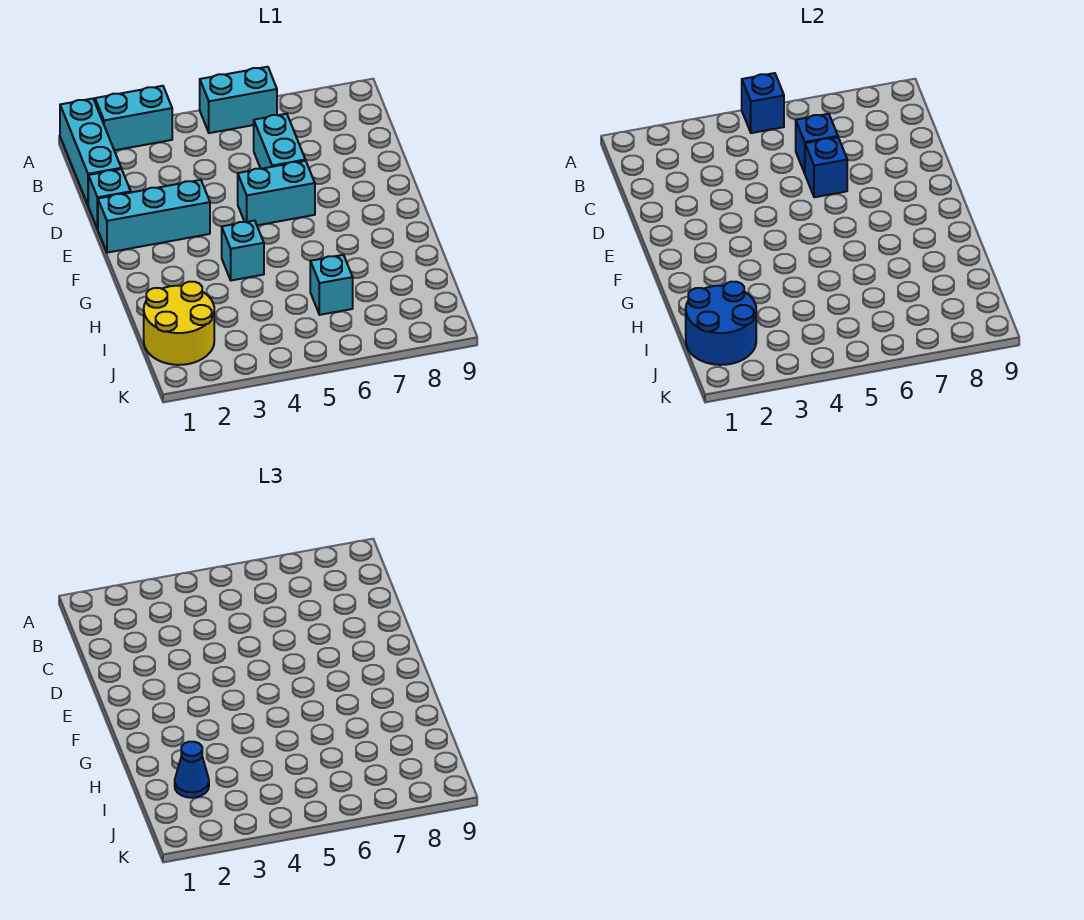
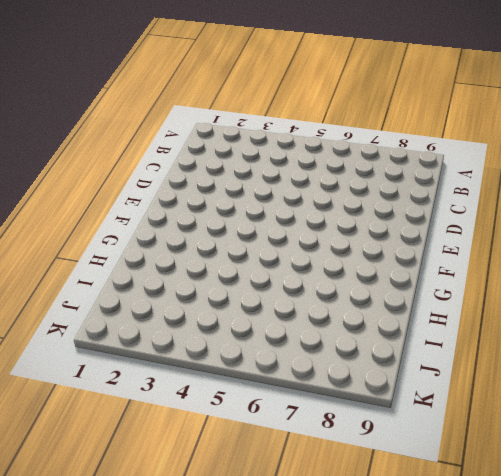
none -> cyan brick A1:C1 level 1
none -> cyan brick A2:A3 level 1
none -> cyan brick A5:A6 level 1

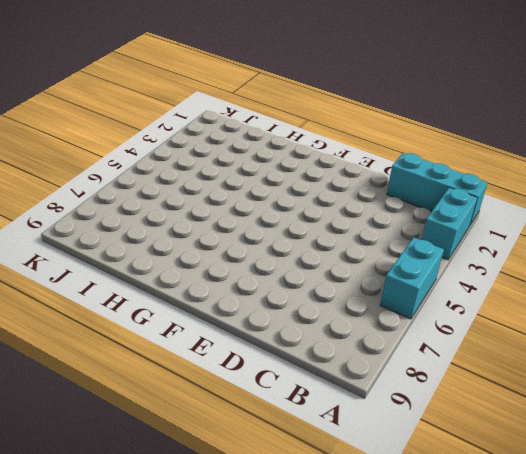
none -> cyan brick C6:D6 level 1
none -> cyan brick D1 level 1
none -> cyan brick E1:E3 level 1

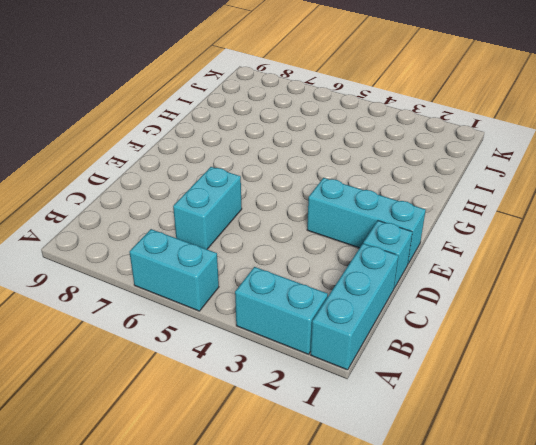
none -> cyan brick E5:E6 level 1
none -> cyan brick G4 level 1
none -> yellow round brick I1:J2 level 1

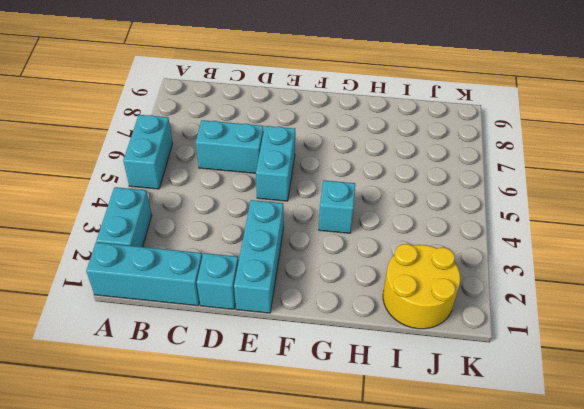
none -> cyan brick I6 level 1
none -> blue brick A5 level 2
none -> blue brick C6 level 2

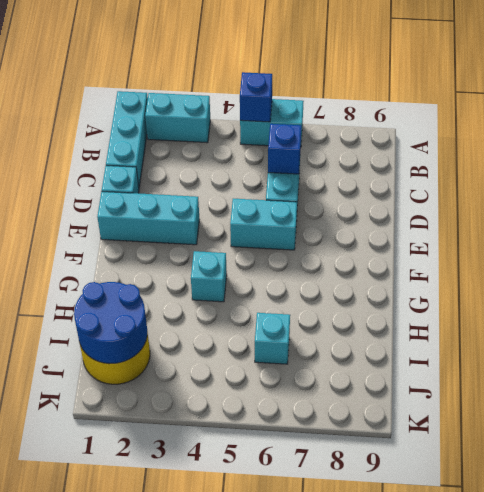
none -> blue brick D6 level 2
none -> blue cone I2 level 3

